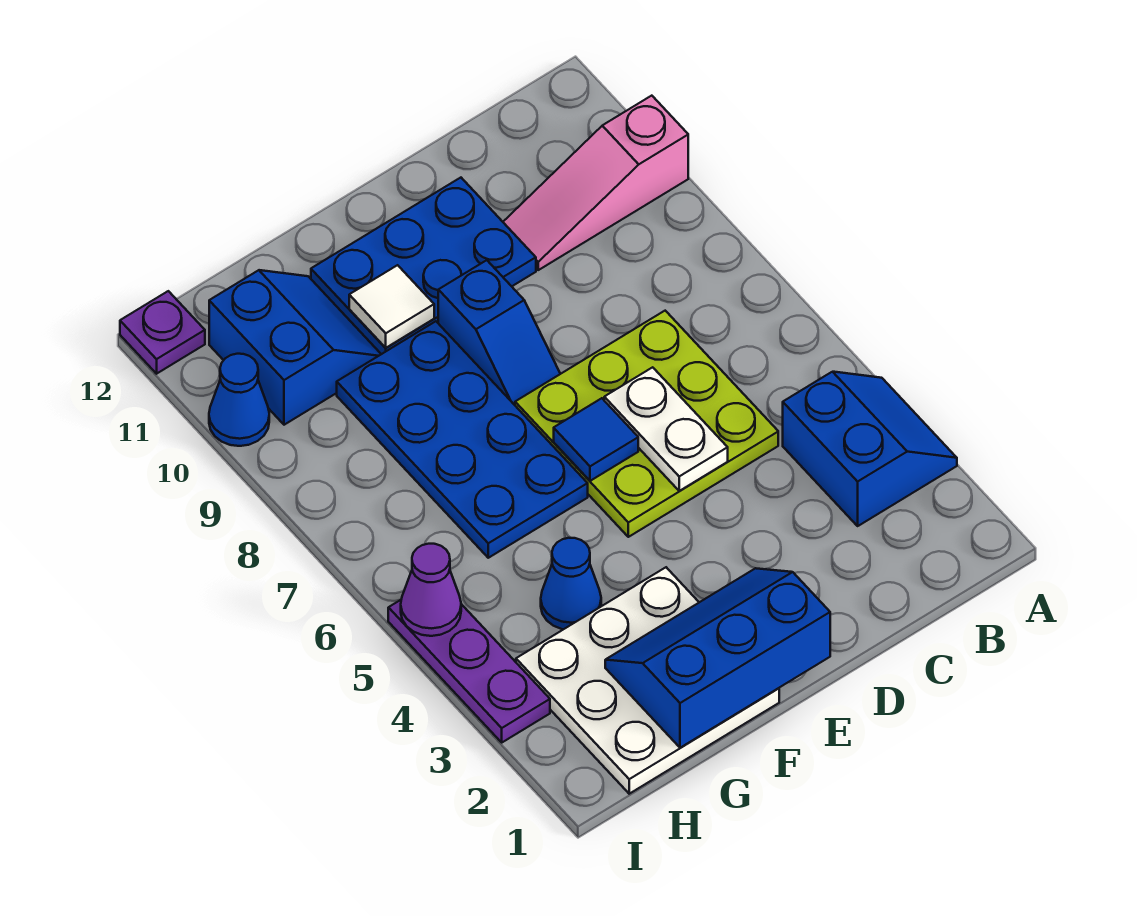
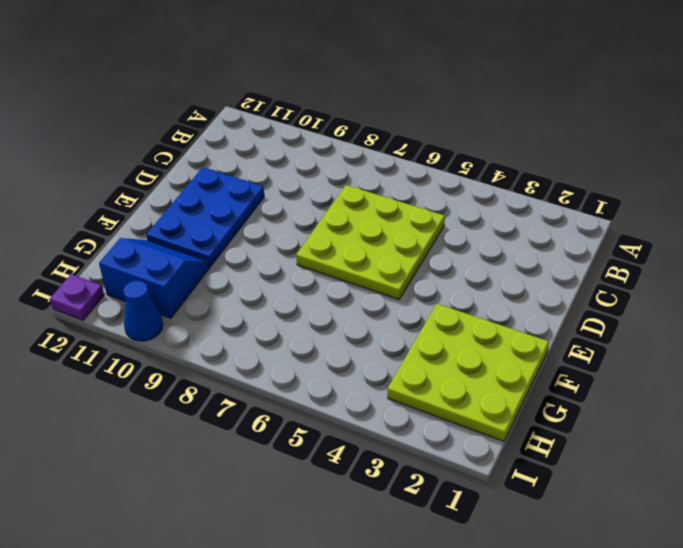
lime plate F1:H3 level 1 -> white plate F1:H3 level 1
none -> blue slope A3:B4 level 1 top B
none -> pink slope A10:C10 level 1 top A
none -> blue slope E8:E9 level 1 top 9

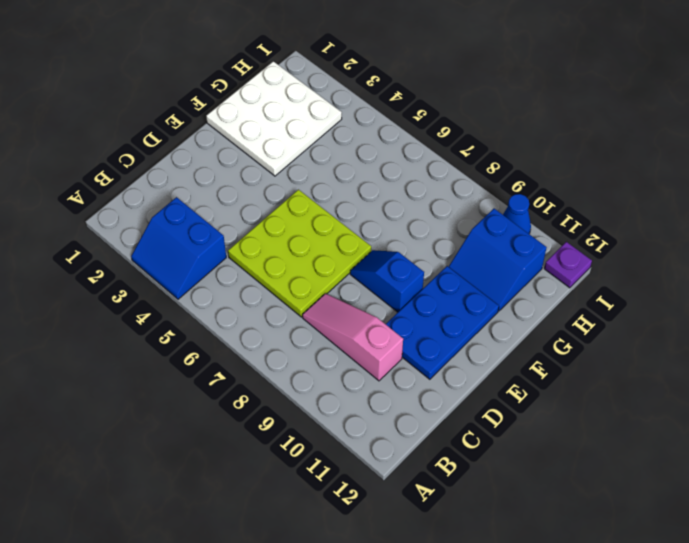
pink slope C8:C10 level 1 top 10 -> pink slope A10:C10 level 1 top A
none -> blue plate F6:G9 level 1
none -> blue cone G4 level 1
none -> purple plate I3:I5 level 1

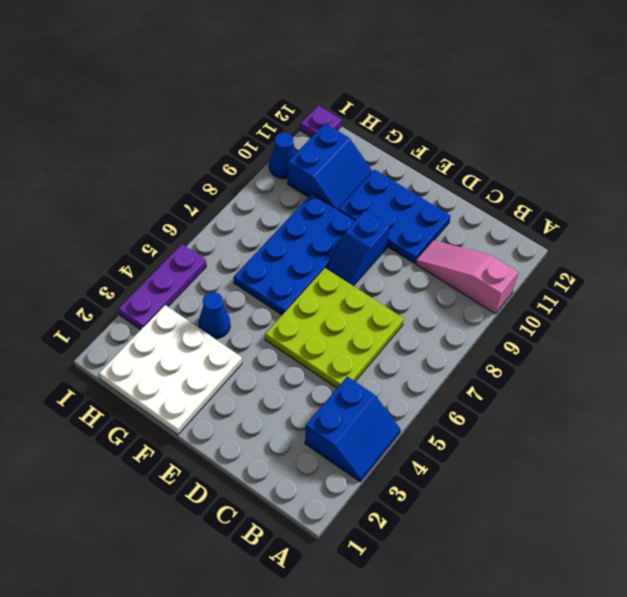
none -> white plate D5:D6 level 2
none -> blue slope E1:G2 level 2 top 1
none -> blue tile E6 level 2

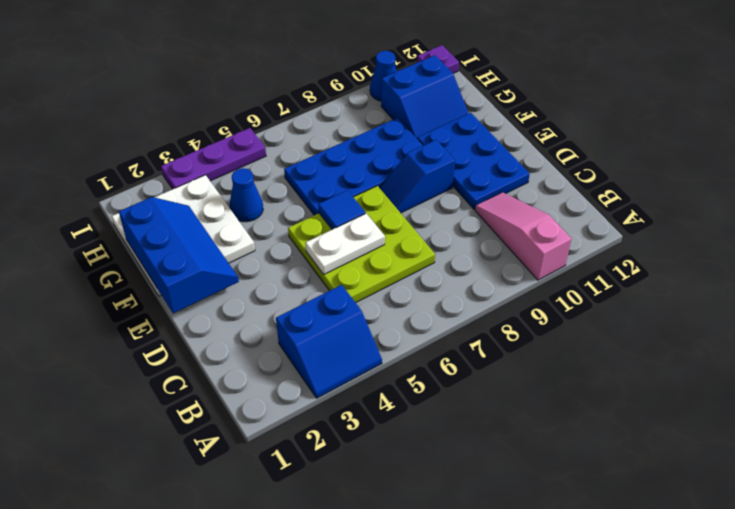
none -> white tile F10 level 2
none -> purple cone I5 level 2

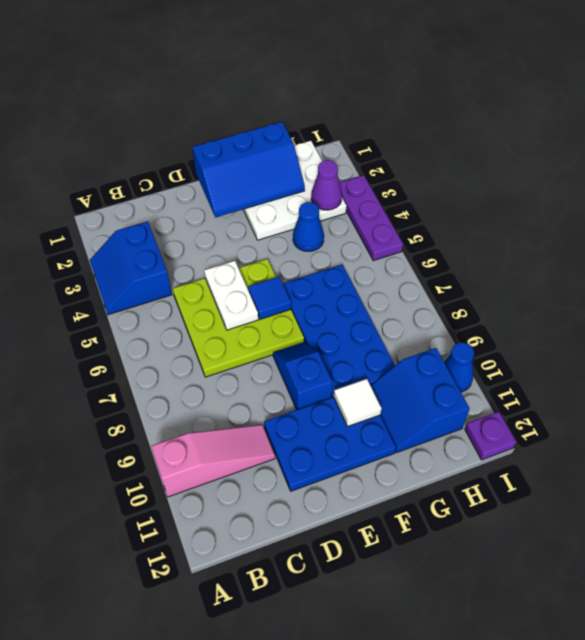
purple cone H3 level 2 -> purple cone I5 level 2

